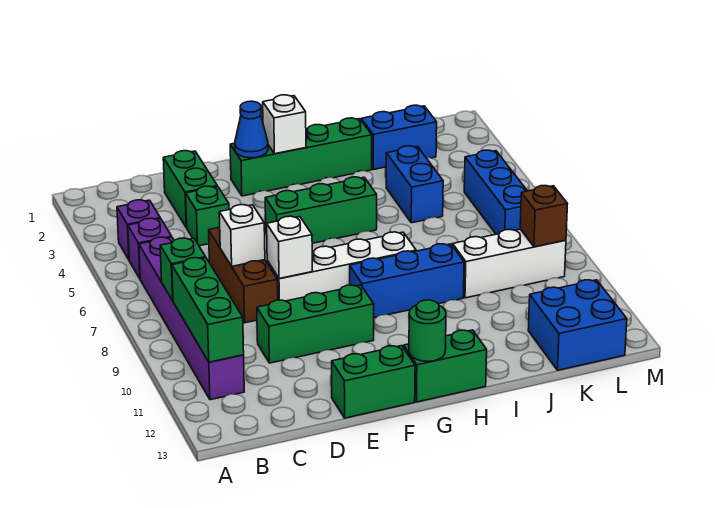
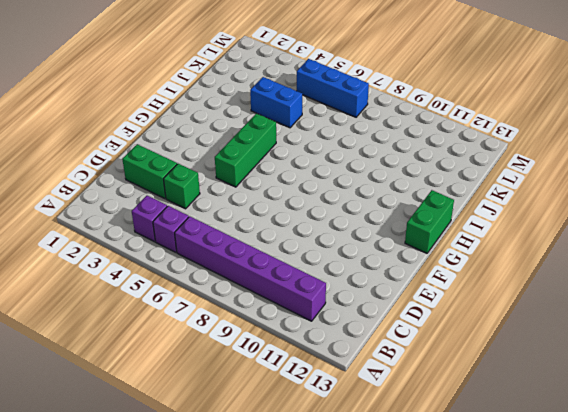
none -> brown brick D6:D8 level 1
none -> green brick D10:F10 level 1
none -> white brick E8:H8 level 1

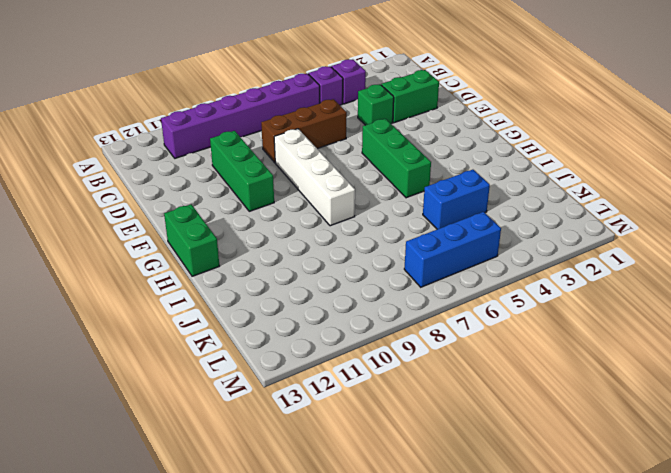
none -> green brick E13:F13 level 1
none -> green brick F2:I2 level 1
none -> blue brick G9:I9 level 1

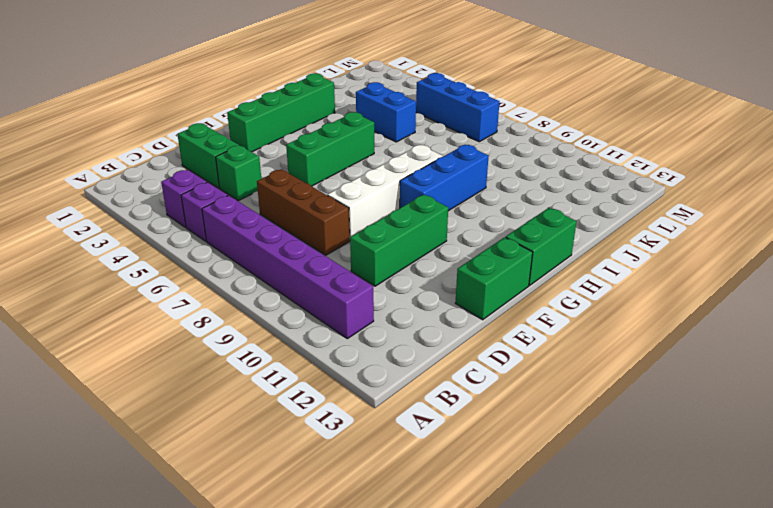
none -> blue brick J2:K2 level 1
none -> white brick J9:L9 level 1
none -> blue brick K12:L13 level 1

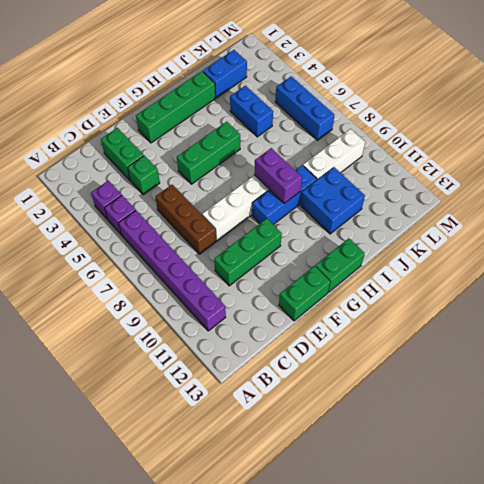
purple brick H8:H9 level 2 -> none
blue brick I10:J11 level 1 -> blue brick K12:L13 level 1
none -> green brick B8 level 2
none -> green brick B9:B11 level 2
none -> white brick D7 level 2

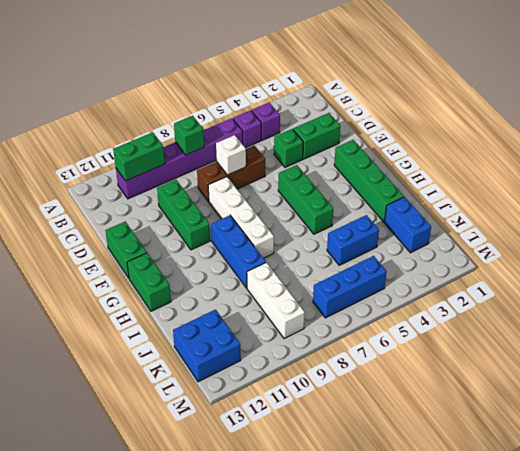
green brick B10:B11 level 2 -> green brick B9:B11 level 2
none -> white brick E8 level 2
none -> blue cone F2 level 2
none -> white brick G2 level 2

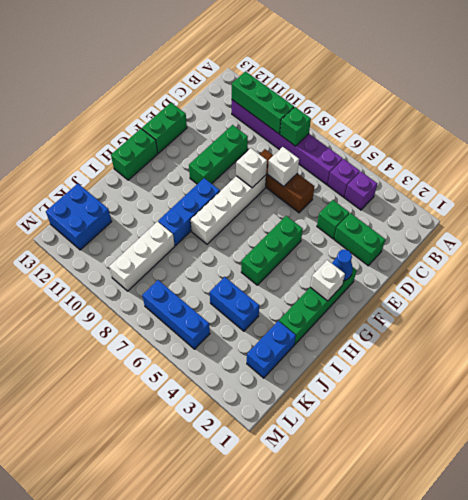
none -> green round brick G13 level 2
none -> brown brick L9 level 2

